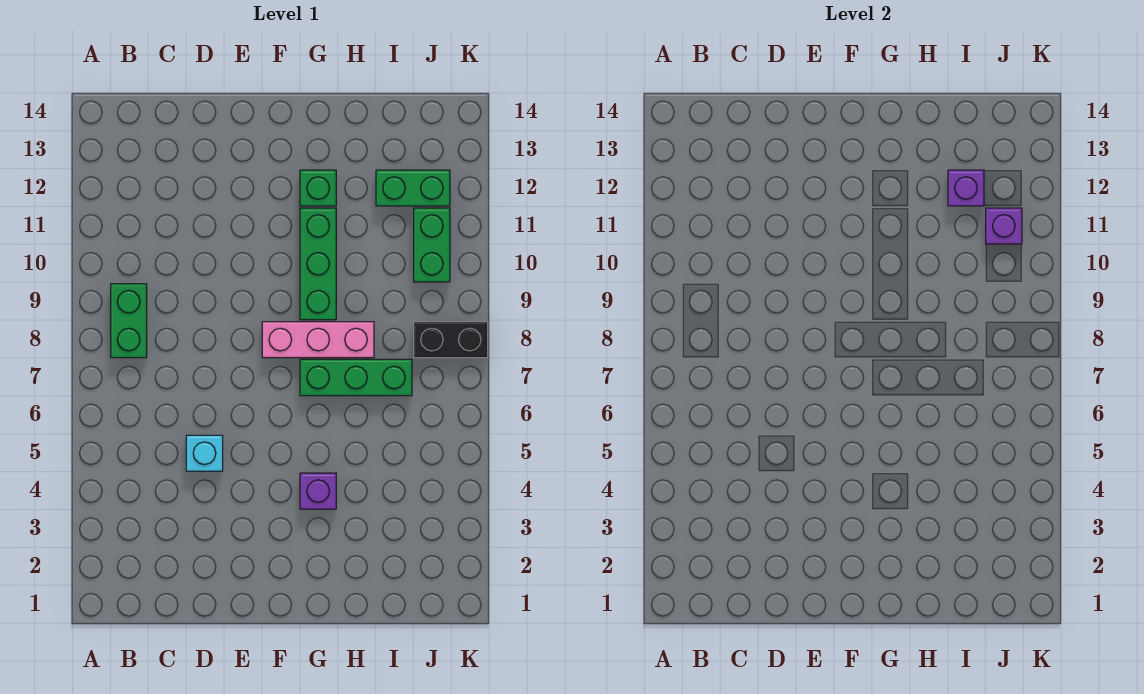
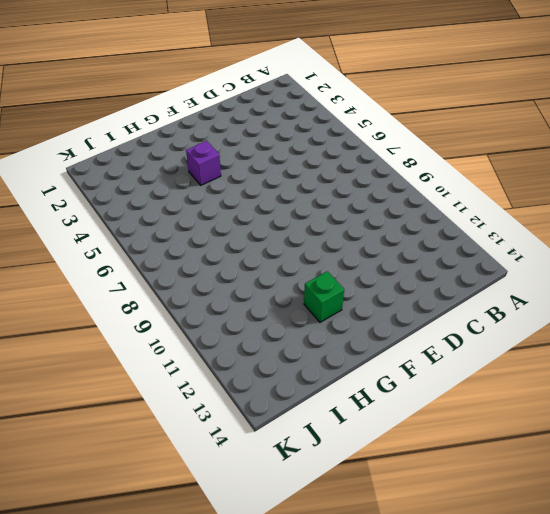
none -> green brick B8:B9 level 1
none -> cyan brick D5 level 1
none -> pink brick F8:H8 level 1

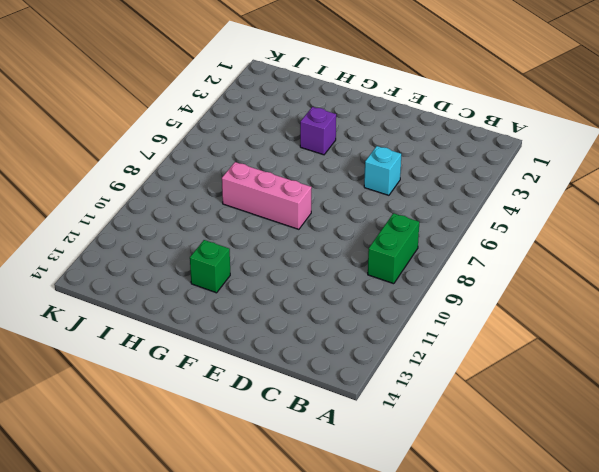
none -> green brick G7:I7 level 1
none -> green brick G9:G11 level 1
none -> green brick I12:J12 level 1

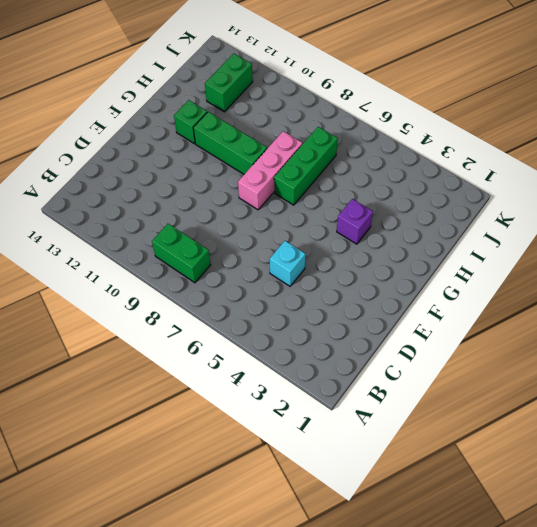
none -> black brick J8:K8 level 1
none -> green brick J10:J11 level 1
none -> purple brick I12 level 2

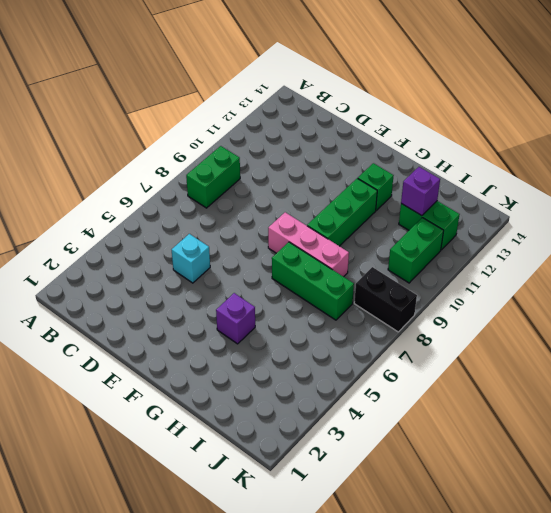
none -> purple brick J11 level 2

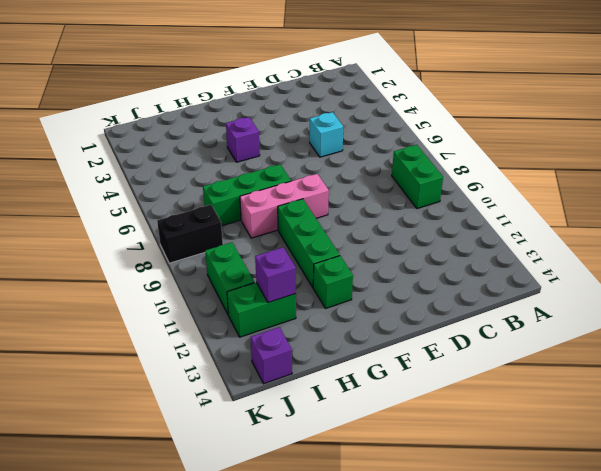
purple brick J14 level 1 -> purple brick J11 level 2

